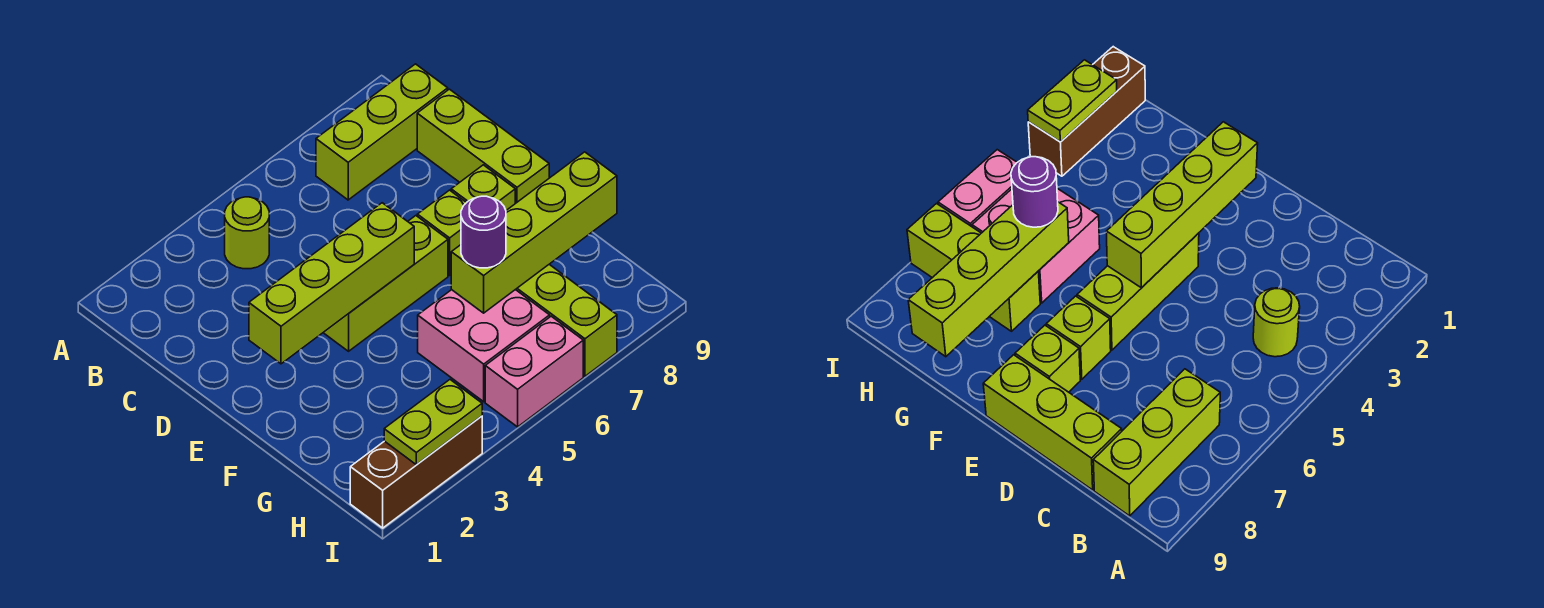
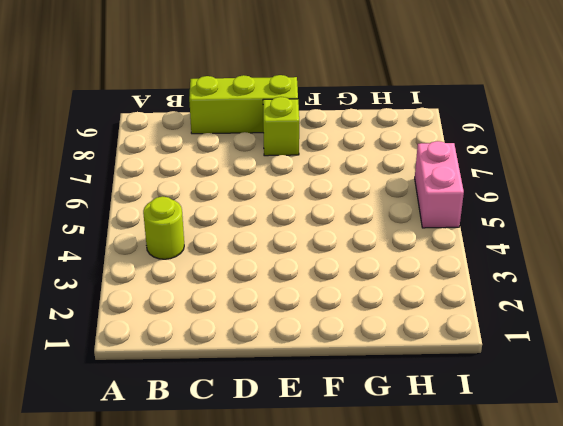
none -> lime brick B7:B9 level 1
none -> lime brick E4:E6 level 1
none -> lime brick E7 level 1

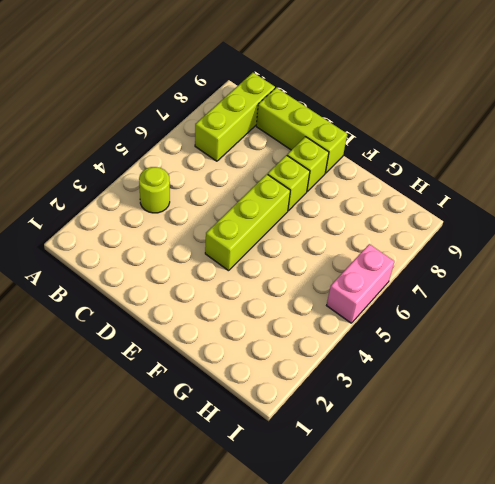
none -> pink brick G5:H6 level 1
none -> lime brick G7:I7 level 1
none -> brown brick I1:I3 level 1

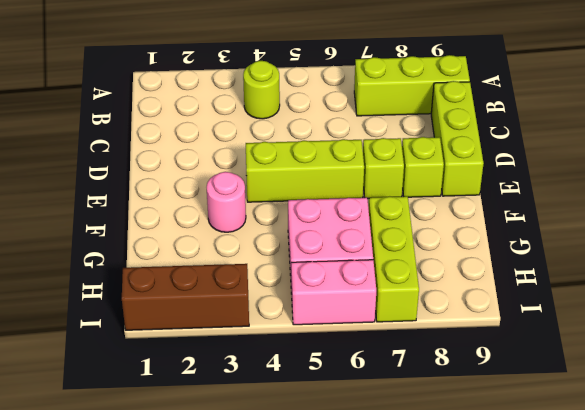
pink round brick F3 level 1 -> none
none -> lime brick E2:E5 level 2
none -> lime brick G6:G9 level 2
none -> lime plate I2:I3 level 2

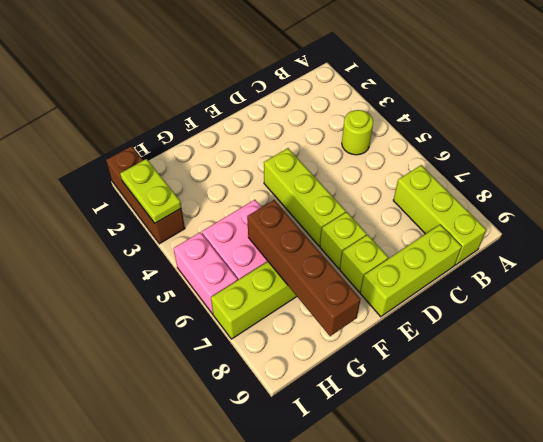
brown brick G6:G9 level 2 -> lime brick G6:G9 level 2
none -> lime brick E2:E5 level 2
none -> purple round brick G6 level 3

